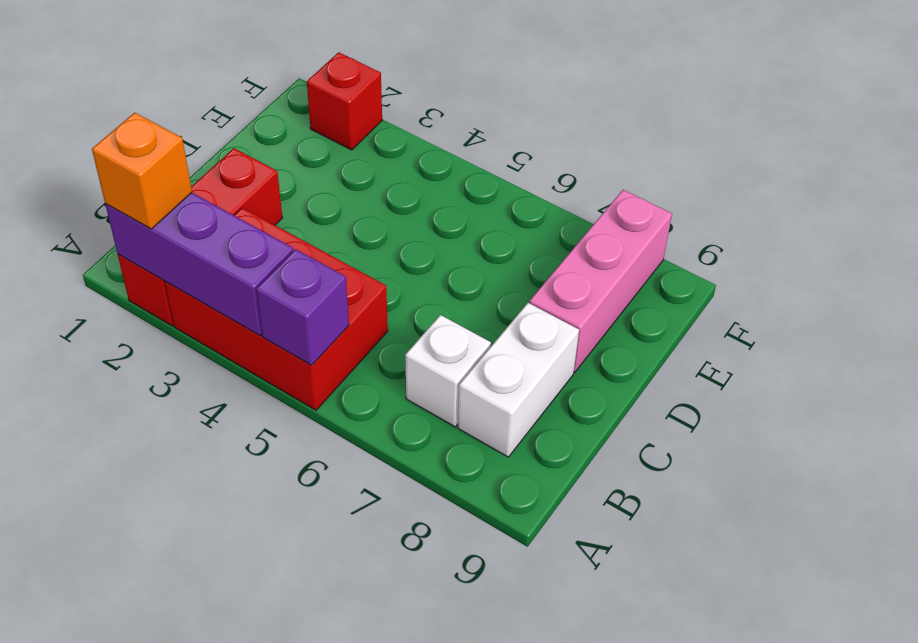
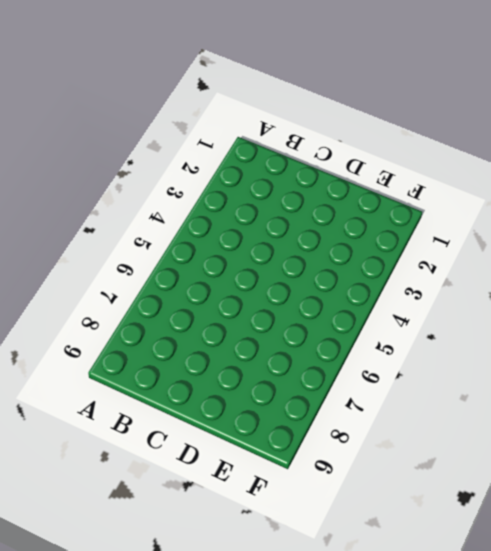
none -> red brick A2:C2 level 1
none -> red brick A3:B5 level 1

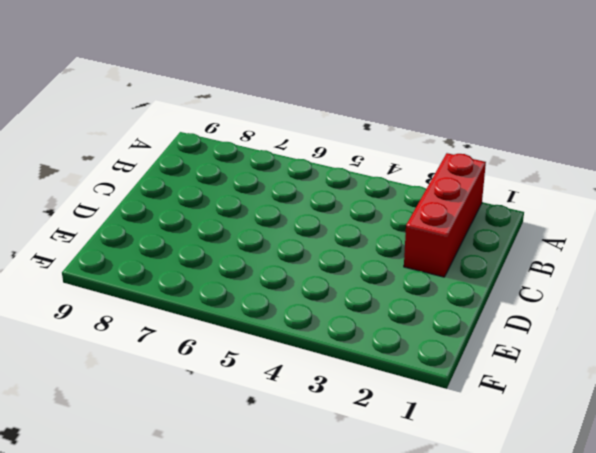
none -> red brick A3:B5 level 1
none -> white brick B7 level 1

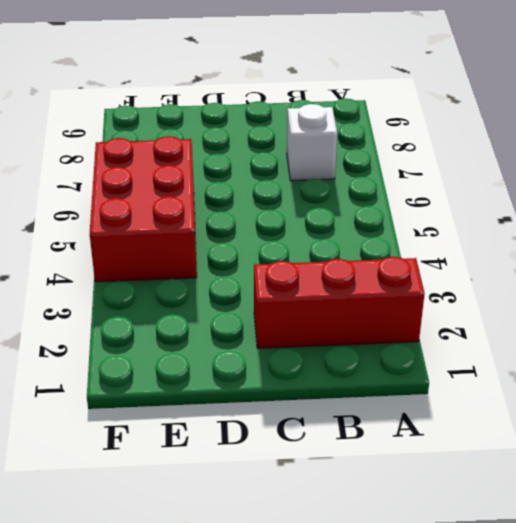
red brick E4:F6 level 1 -> red brick A3:B5 level 1
none -> white brick B8:C8 level 1
none -> pink brick D8:F8 level 1

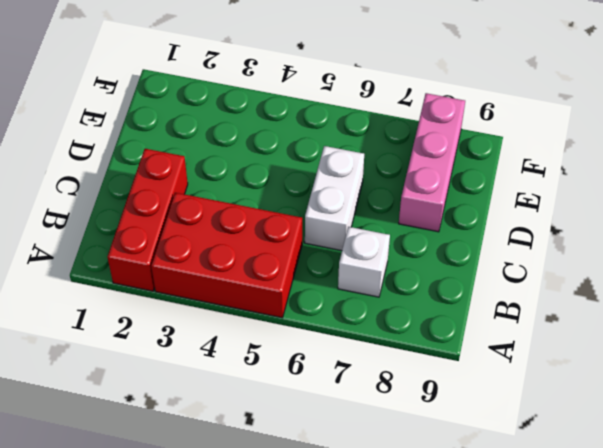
white brick C6:D6 level 1 -> white brick B8:C8 level 1
none -> red brick F2 level 1
none -> purple brick A2:A4 level 2

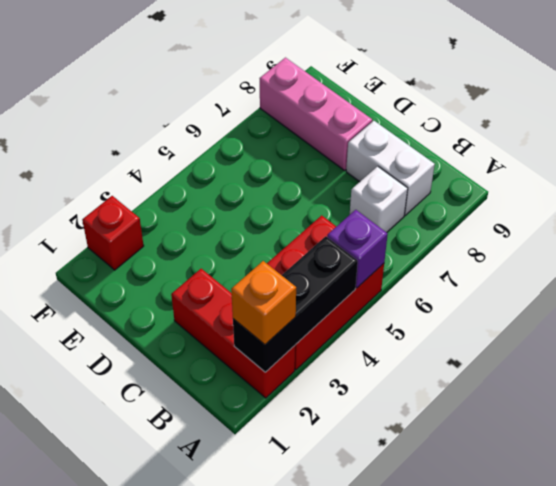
black brick A2:A4 level 2 -> purple brick A2:A4 level 2

